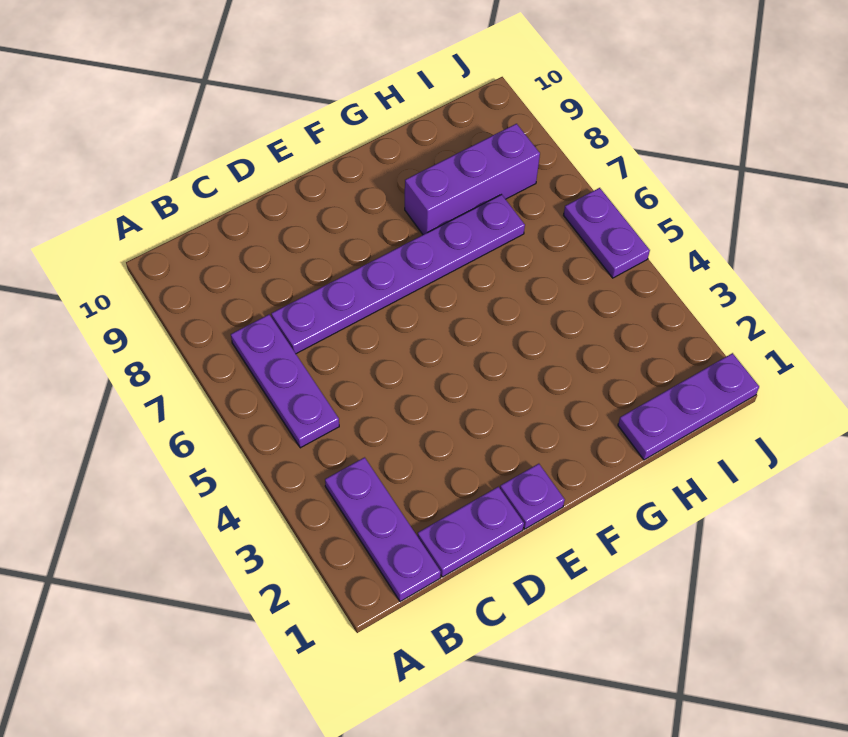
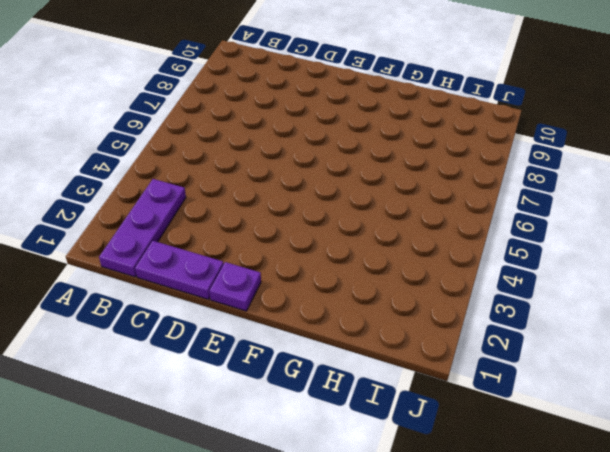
none -> purple plate B5:B7 level 1
none -> purple plate C7:H7 level 1

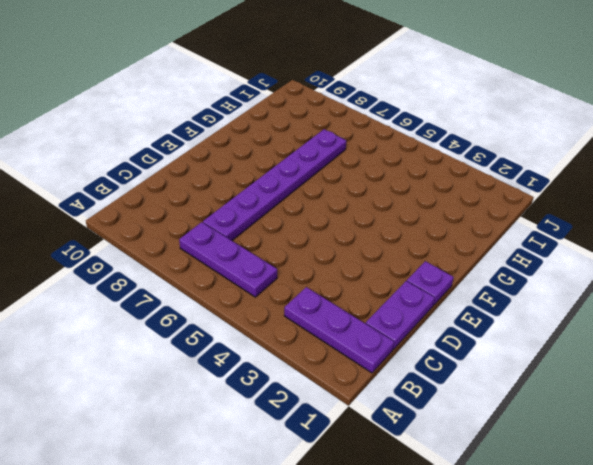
none -> purple brick G8:I8 level 1
none -> purple plate H1:J1 level 1

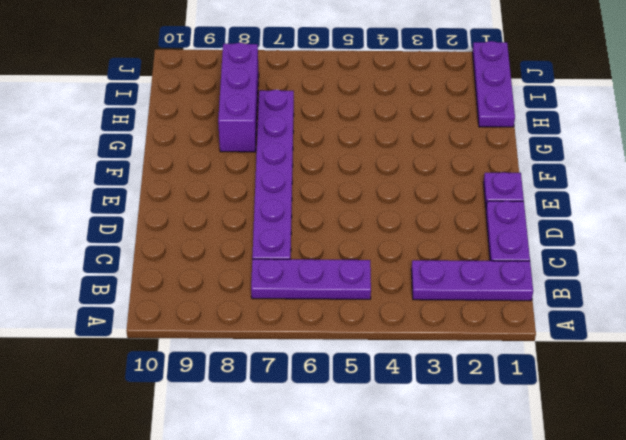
none -> purple plate J5:J6 level 1

